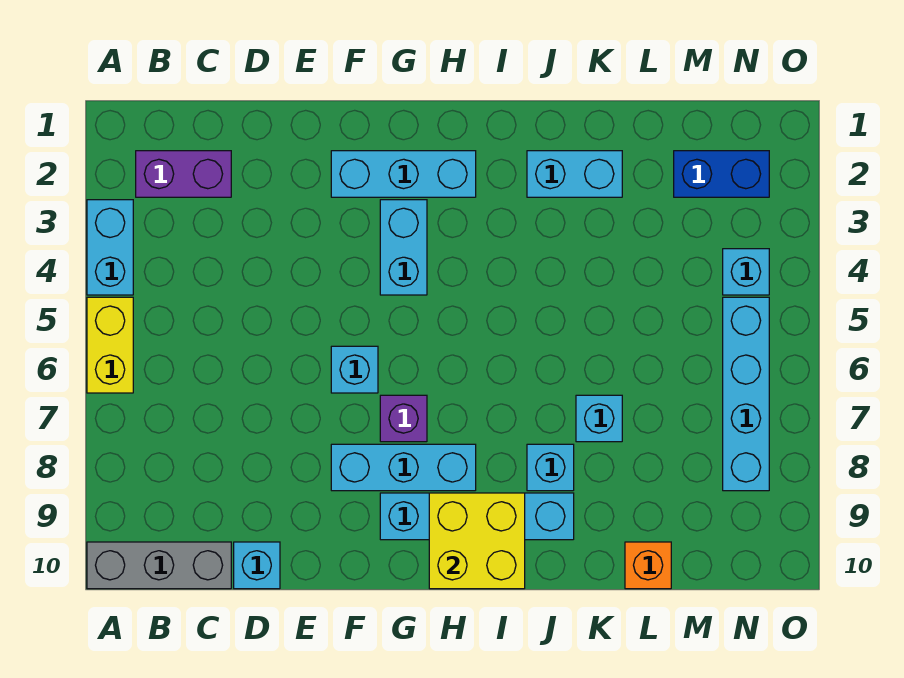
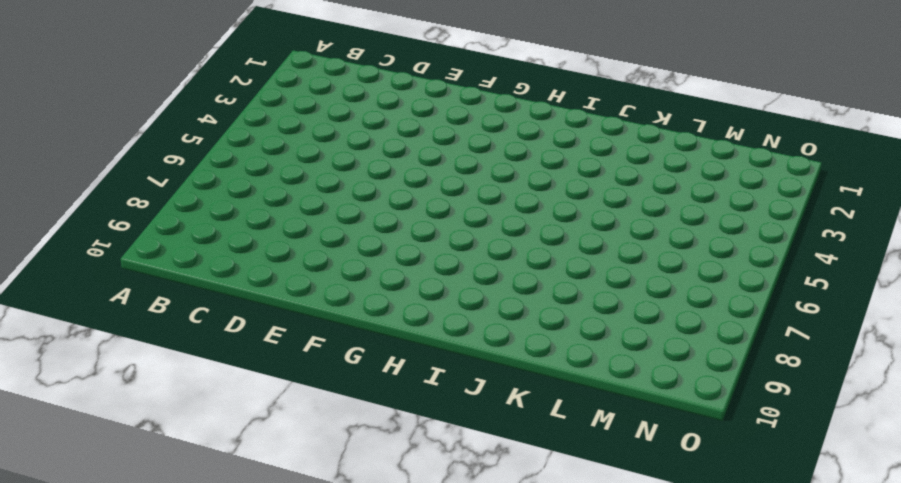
none -> cyan brick A3:A4 level 1
none -> yellow brick A5:A6 level 1
none -> grey brick A10:C10 level 1

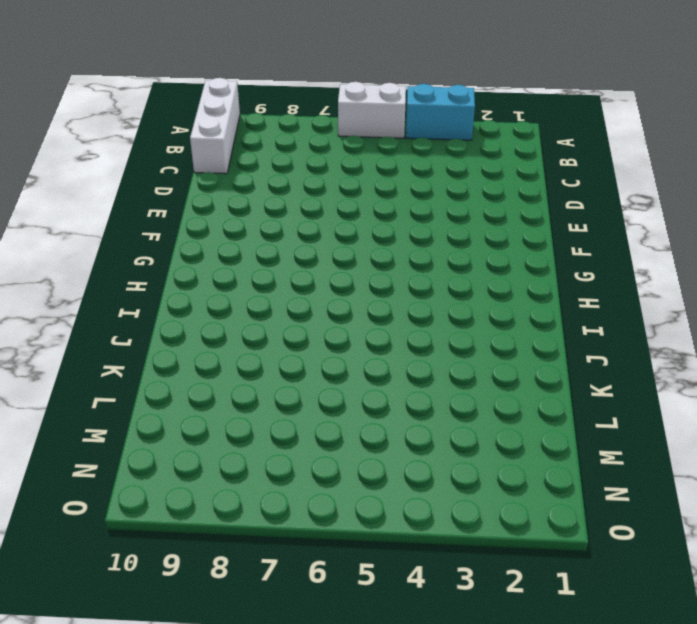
white brick A5:A6 level 1 -> yellow brick A5:A6 level 1
white brick A10:C10 level 1 -> grey brick A10:C10 level 1
none -> purple brick B2:C2 level 1
none -> cyan brick D10 level 1
none -> cyan brick F2:H2 level 1

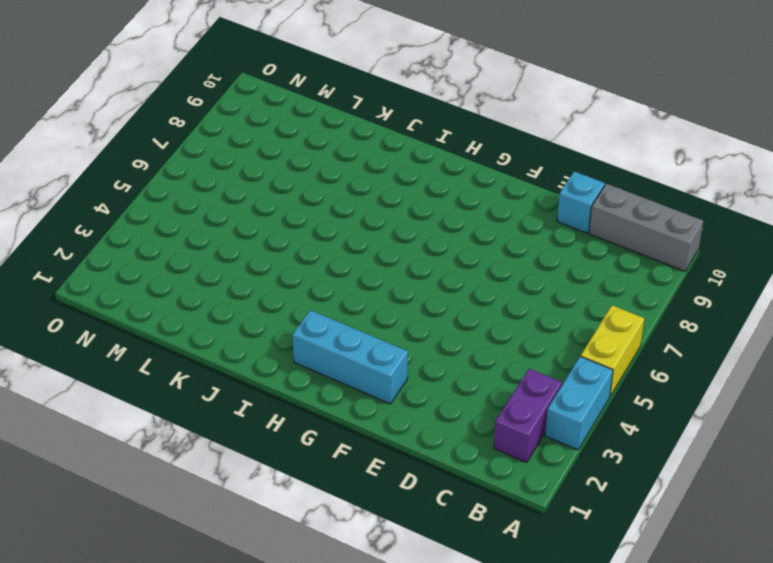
purple brick B2:B3 level 1 -> purple brick B2:C2 level 1
none -> cyan brick F6 level 1
none -> cyan brick F8:H8 level 1
none -> cyan brick G3:G4 level 1

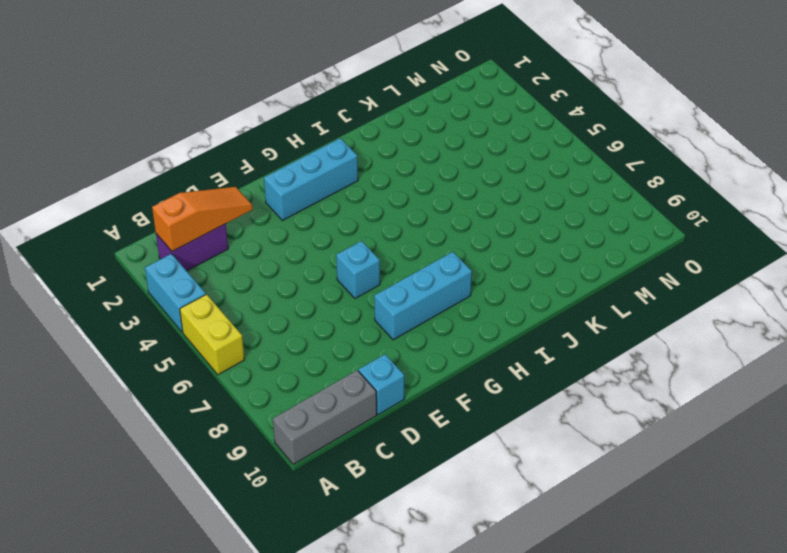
orange slope B2:D2 level 2 top B -> none
none -> cyan brick G3:G4 level 1
none -> purple brick G7 level 1
none -> cyan brick G9:J9 level 1

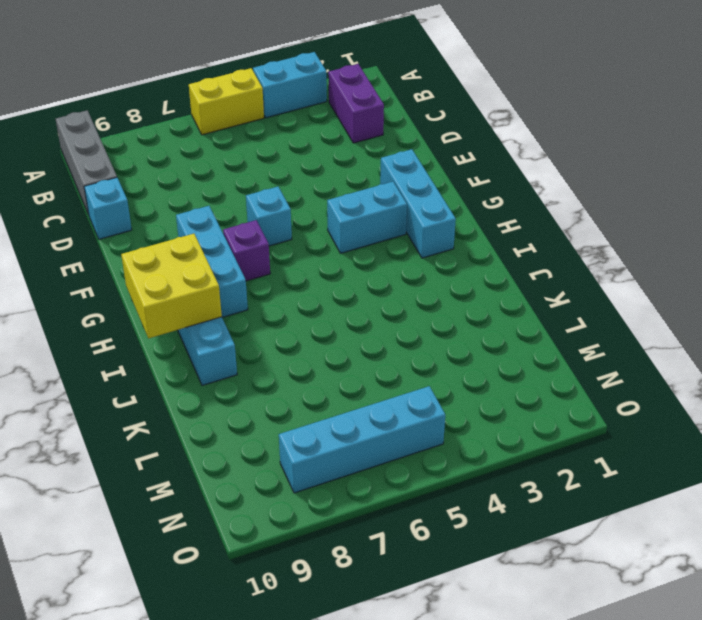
none -> cyan brick J2:K2 level 1
none -> cyan brick J8 level 1
none -> cyan brick K7 level 1

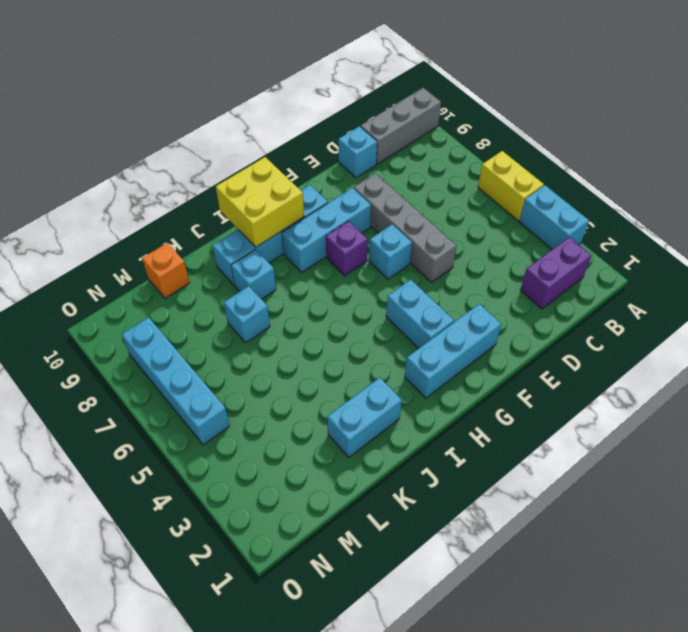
grey brick E5:E8 level 1 -> none
none -> blue brick M2:N2 level 1
none -> cyan brick N4 level 1

